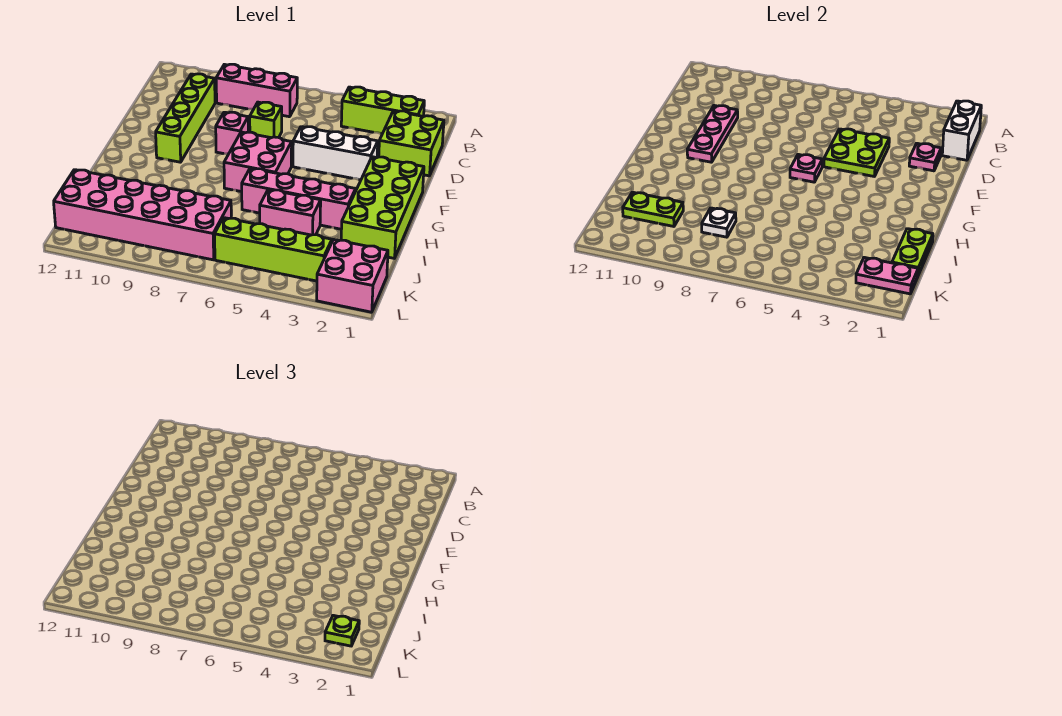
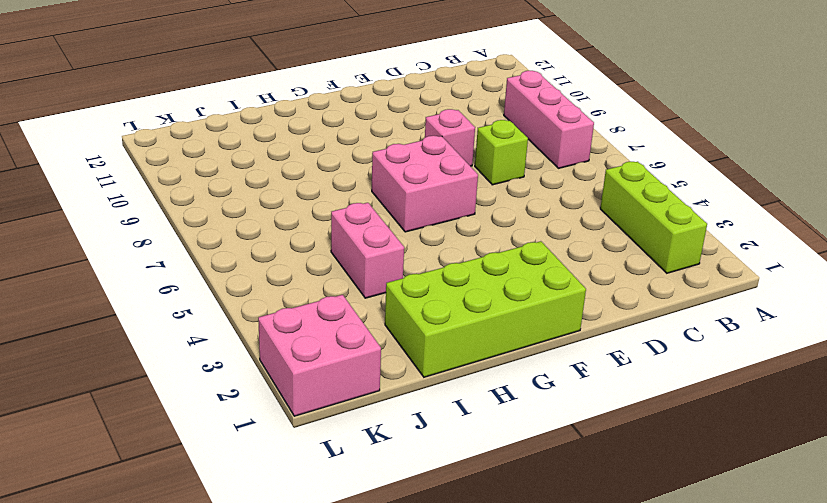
none -> lime brick C1:D2 level 1
none -> lime brick C10:F10 level 1
none -> white brick E3:E5 level 1

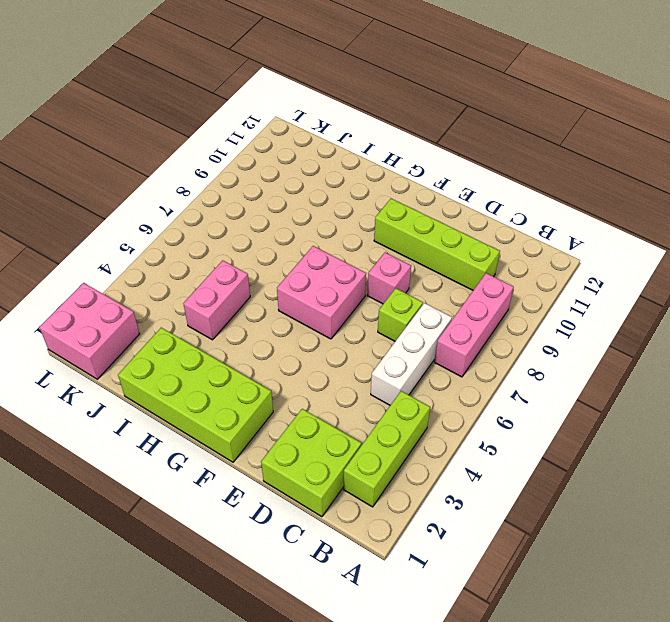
white brick C5:C7 level 1 -> white brick E3:E5 level 1
none -> pink brick H3:H6 level 1
none -> pink brick J7:K12 level 1
none -> lime brick K3:K6 level 1

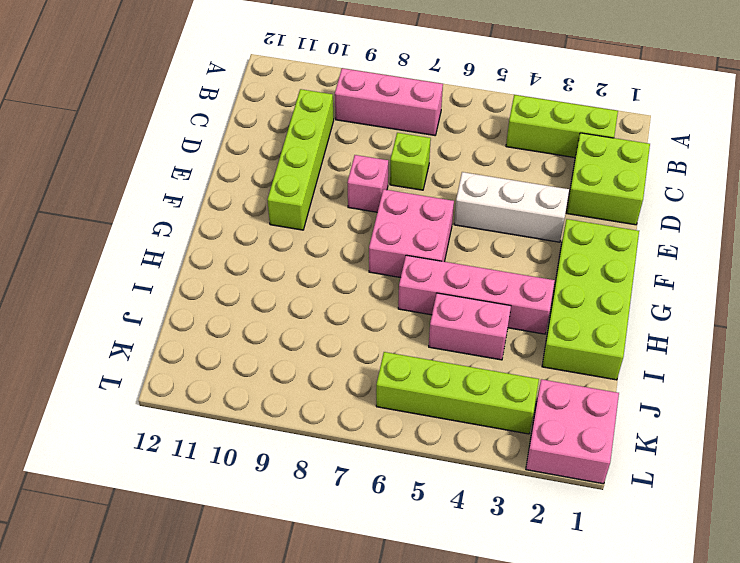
none -> pink brick J7:K12 level 1
none -> white brick B1:C1 level 2
none -> pink plate D2 level 2

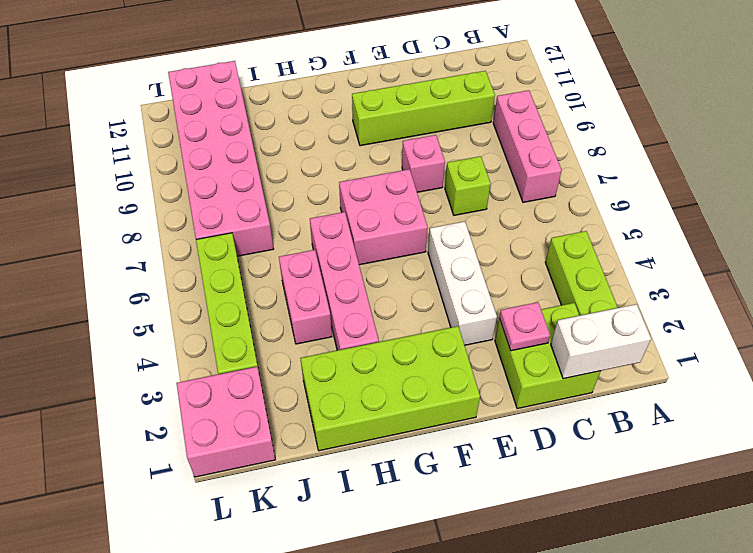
none -> lime plate D4:E5 level 2
none -> pink plate D10:F10 level 2
none -> pink plate F6 level 2

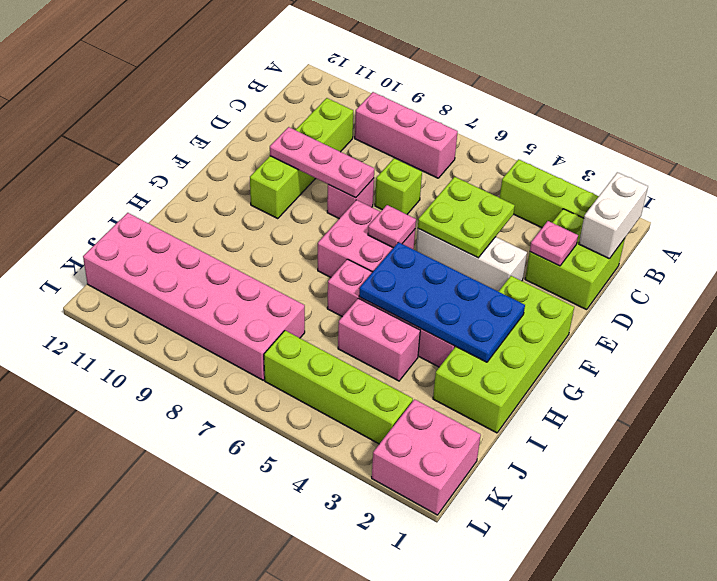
pink plate E8:E10 level 2 -> pink plate D10:F10 level 2
blue plate G2:H5 level 2 -> none
none -> lime plate I1:J1 level 2
none -> white plate J8 level 2
none -> lime plate J10:J11 level 2

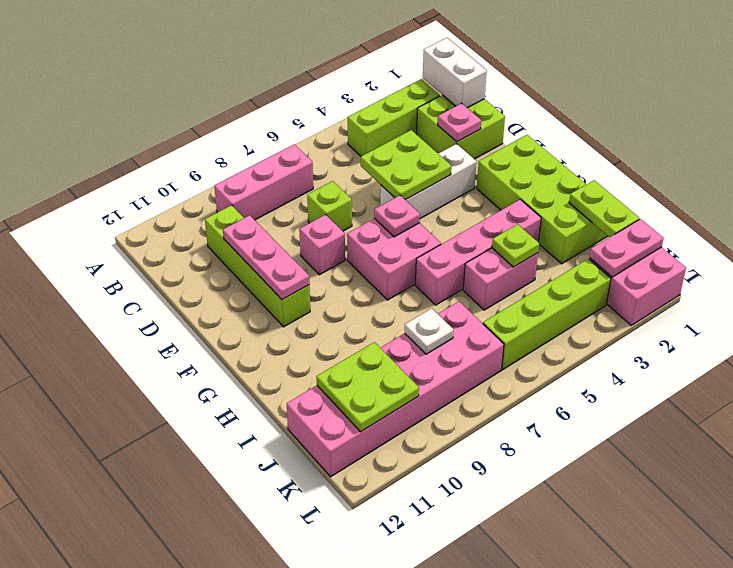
lime plate I4 level 2 -> lime plate K2 level 3
lime plate J10:K11 level 2 -> lime plate J10:J11 level 2

